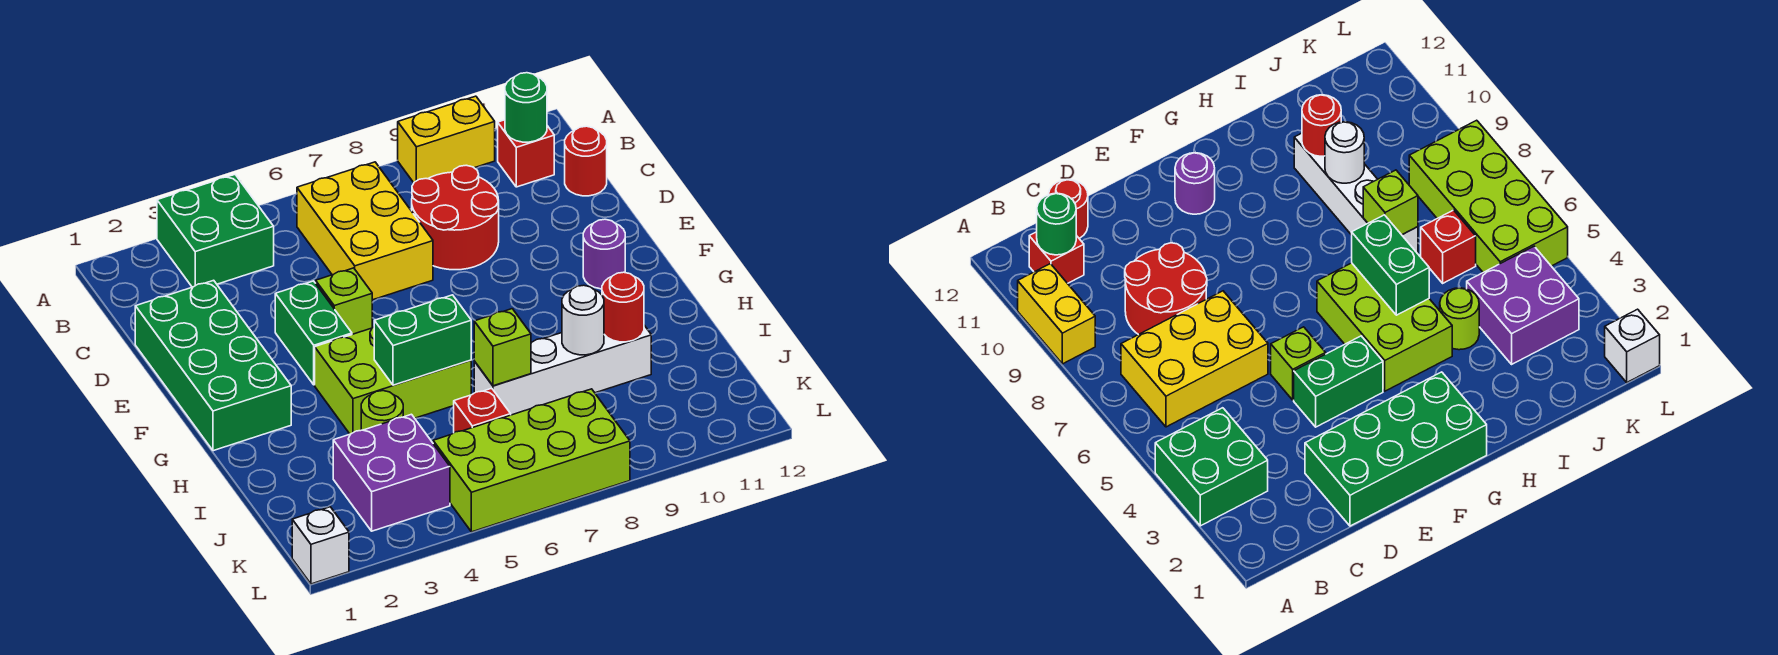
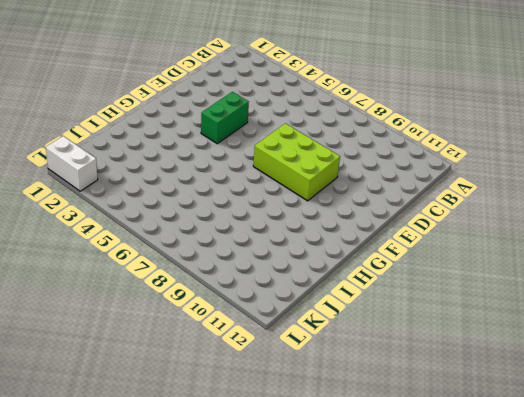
lime brick E7:F9 level 1 -> lime brick G4:H6 level 1
white brick L1:L2 level 1 -> white brick L1 level 1
none -> green brick A3:B4 level 1
none -> yellow brick A9:A10 level 1
none -> yellow brick B6:D7 level 1

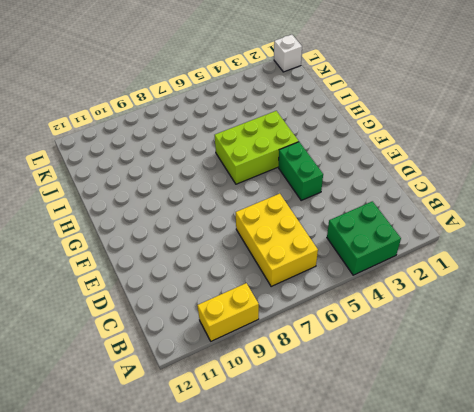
none -> red brick B11 level 1
none -> red round brick C8:D9 level 1
none -> red round brick C12 level 1

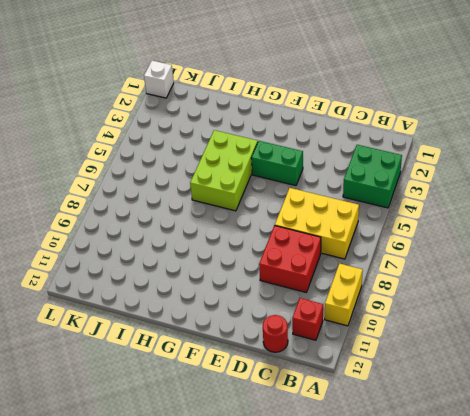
red brick C8:D9 level 1 -> red round brick C8:D9 level 1
none -> green brick D1:G2 level 1
none -> lime brick E5 level 1
none -> purple round brick F11 level 1

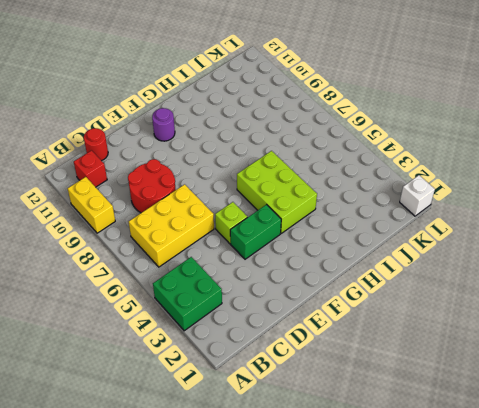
none -> green brick D1:G2 level 1
none -> lime round brick I4 level 1
none -> white brick I7:I10 level 1

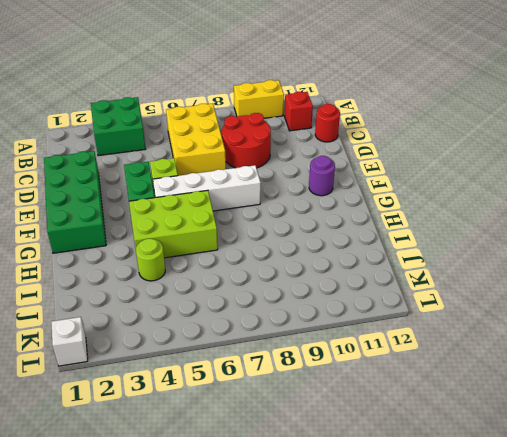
white brick F5:F8 level 1 -> white brick I7:I10 level 1
none -> purple brick J3:K4 level 1
none -> red brick J6 level 1
none -> lime brick K5:L8 level 1

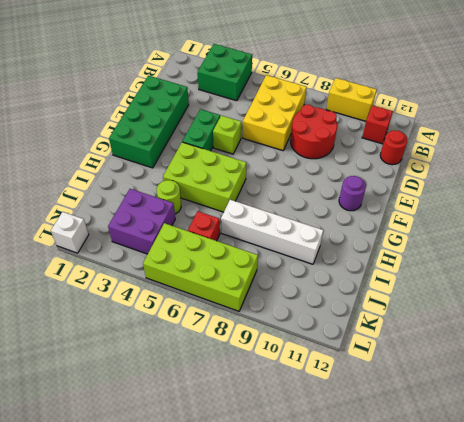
none -> green round brick B11 level 2
none -> green brick H5:H6 level 2
none -> lime brick I7 level 2

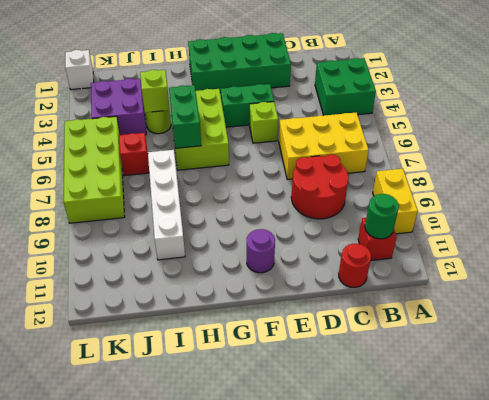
lime brick I4 level 2 -> lime brick I7 level 2
none -> white round brick I9 level 2
none -> red round brick I10 level 2

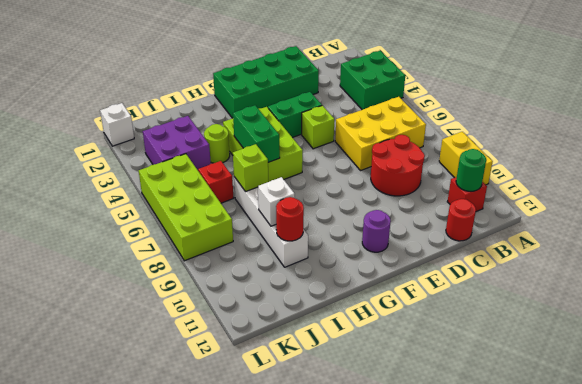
white brick I9 level 2 -> white round brick I9 level 2

